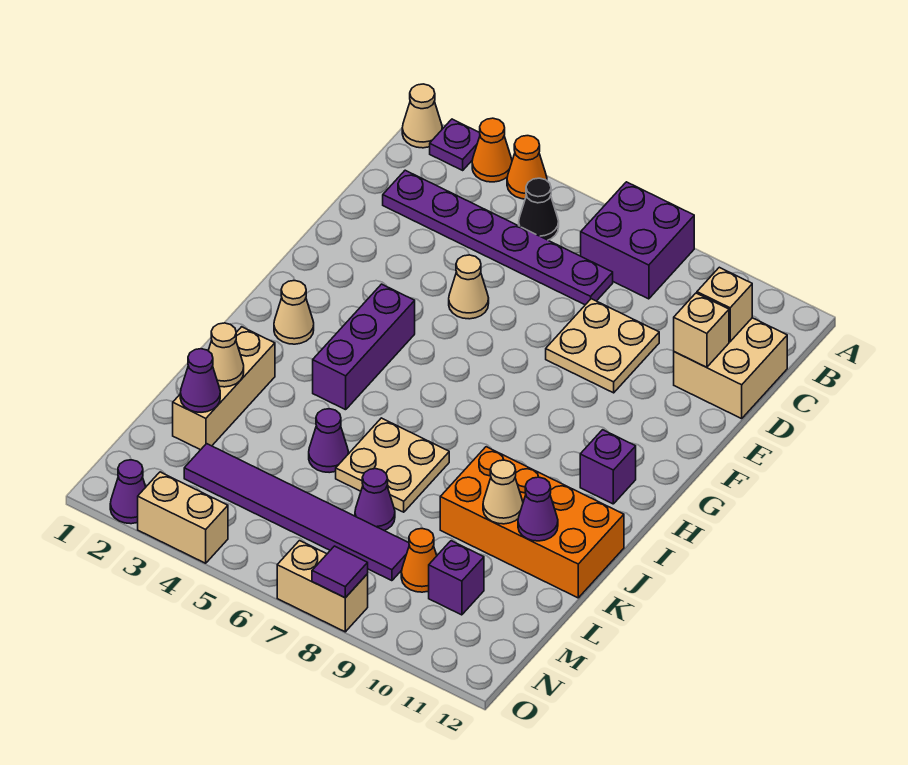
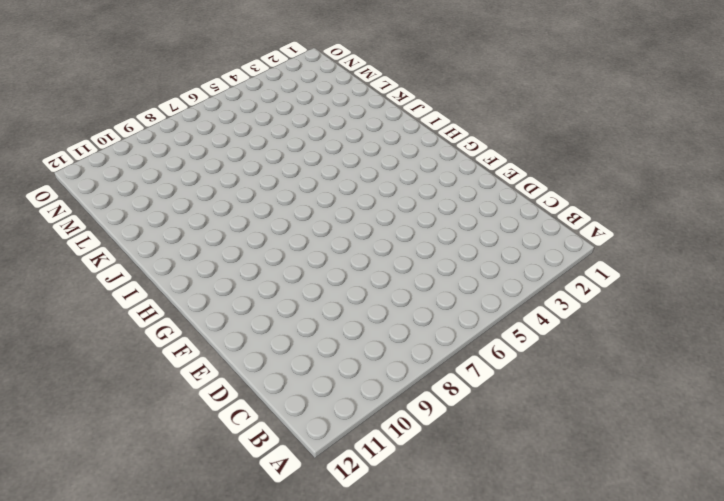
none -> tan cone A1 level 1
none -> purple plate A2 level 1
none -> orange cone A3 level 1
none -> orange cone A4 level 1

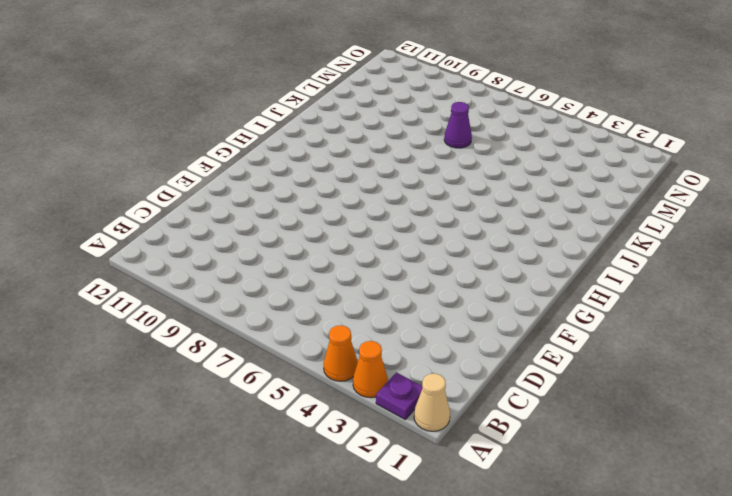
none -> purple brick A7:B8 level 1
none -> black cone B5 level 1
none -> purple plate C2:C7 level 1
none -> tan brick C11:D12 level 1

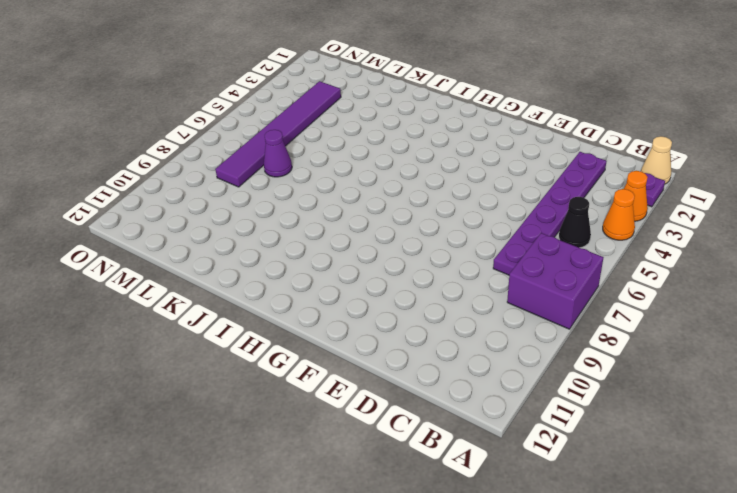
none -> tan brick C11:D12 level 1
none -> tan plate D8:E9 level 1
none -> tan cone E5 level 1
none -> purple brick G4:I4 level 1

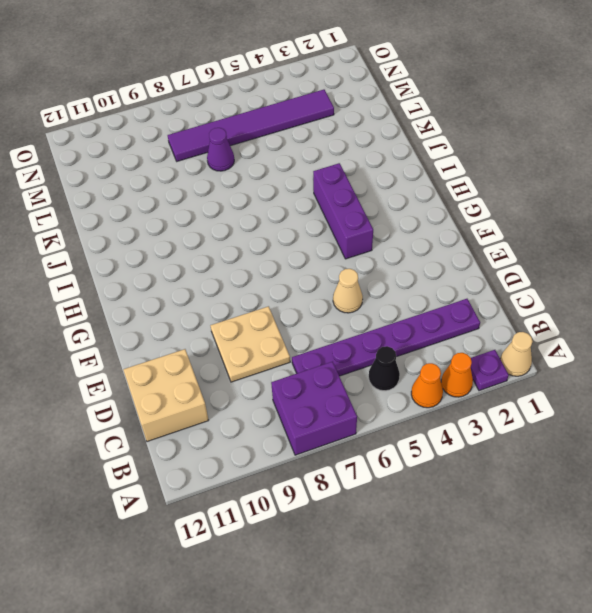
none -> tan cone H2 level 1
none -> purple brick H11 level 1
none -> tan brick J2:L2 level 1
none -> tan plate J6:K7 level 1

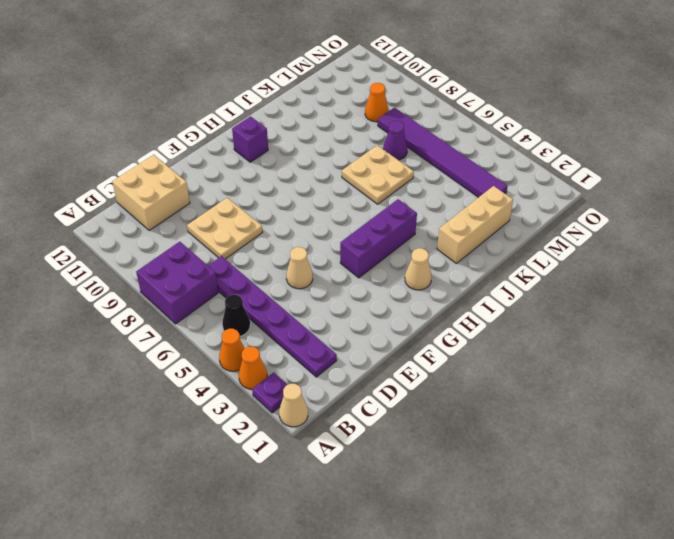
none -> orange brick J9:K12 level 1
none -> purple cone K5 level 1
none -> purple brick M10 level 1
none -> purple cone O2 level 1

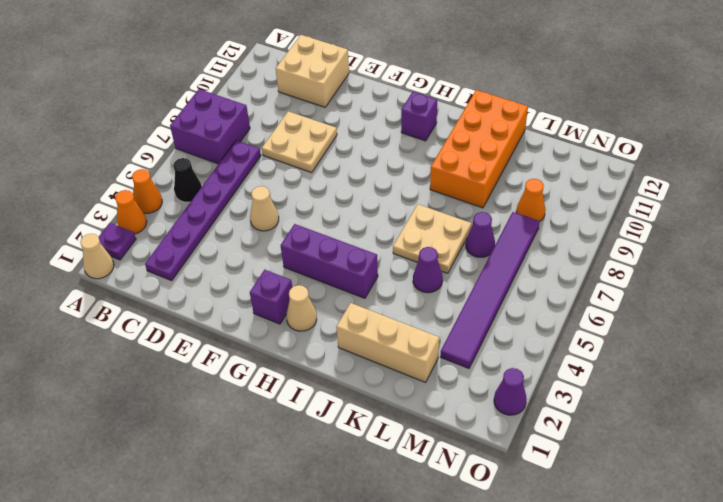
purple brick G2 level 1 -> purple brick M10 level 1
none -> tan brick O3:O4 level 1
none -> tan brick O7:O8 level 1
none -> tan brick C11 level 2
none -> tan brick D11 level 2

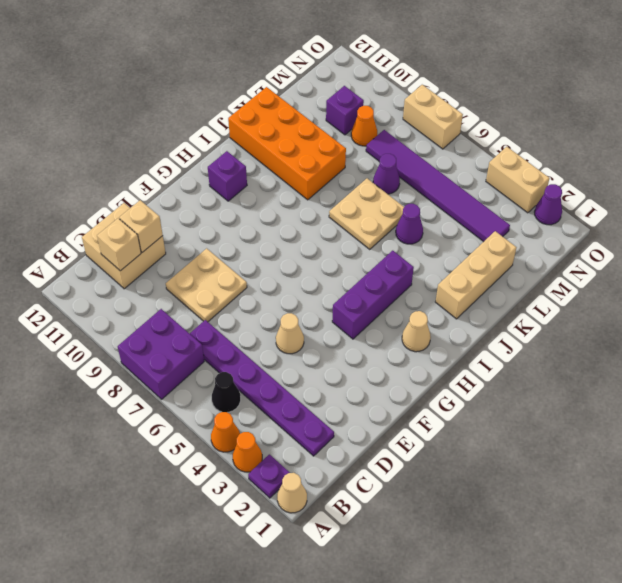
none -> tan cone K2 level 2
none -> tan cone K10 level 2
none -> purple cone K11 level 2
none -> purple cone L2 level 2

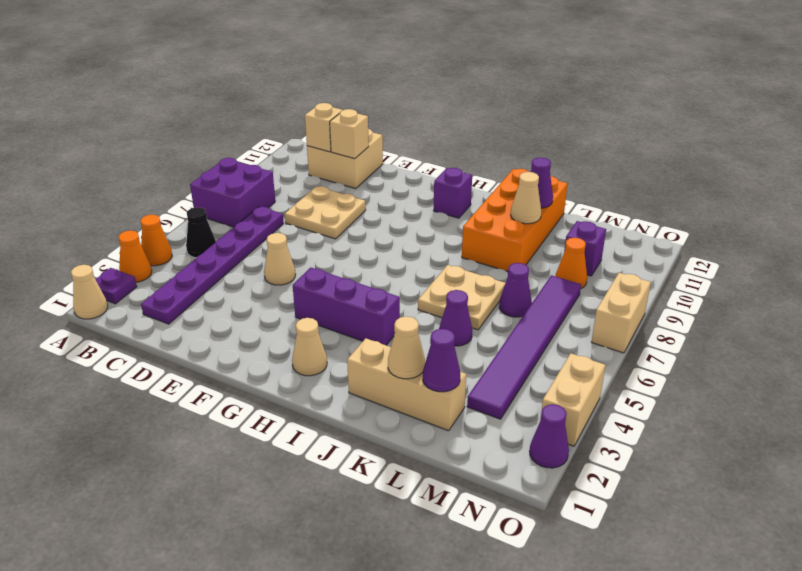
none -> purple tile O8 level 2

